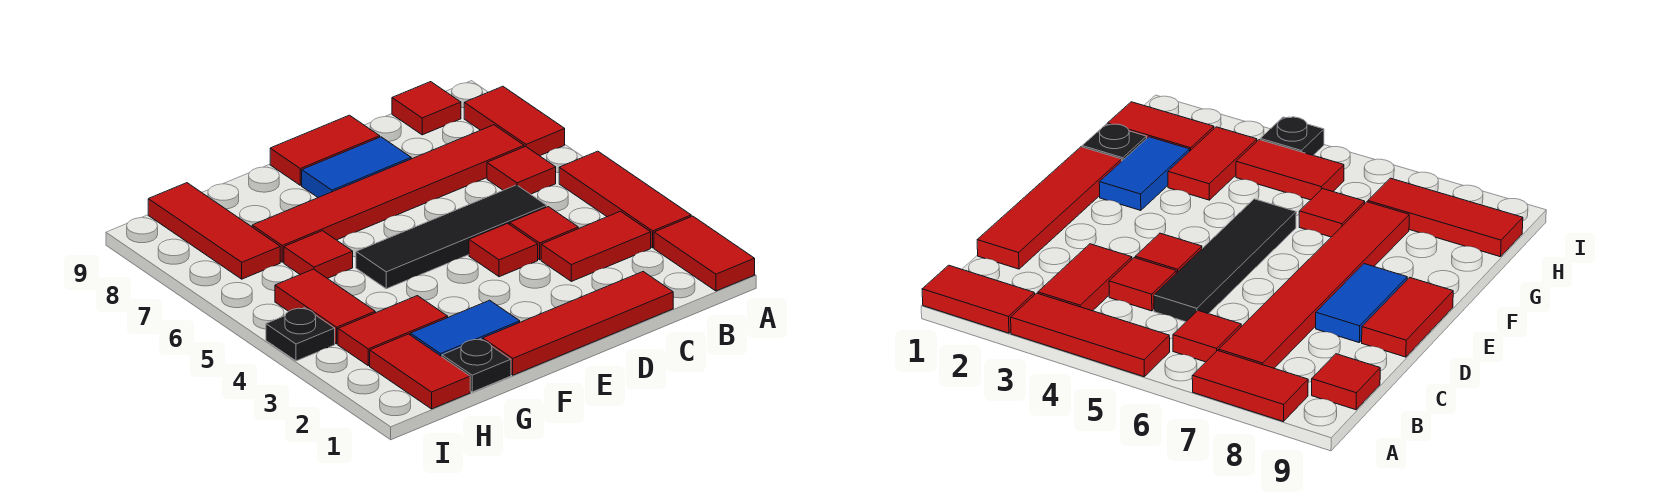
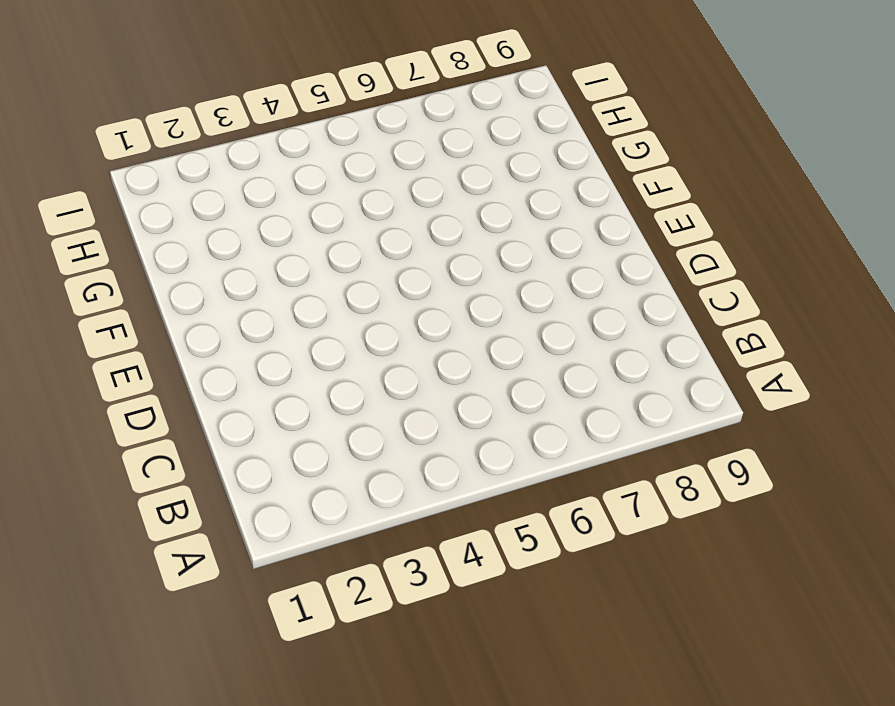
none -> red tile A1:A2 level 1
none -> red tile A3:A5 level 1
none -> red tile A7:A8 level 1

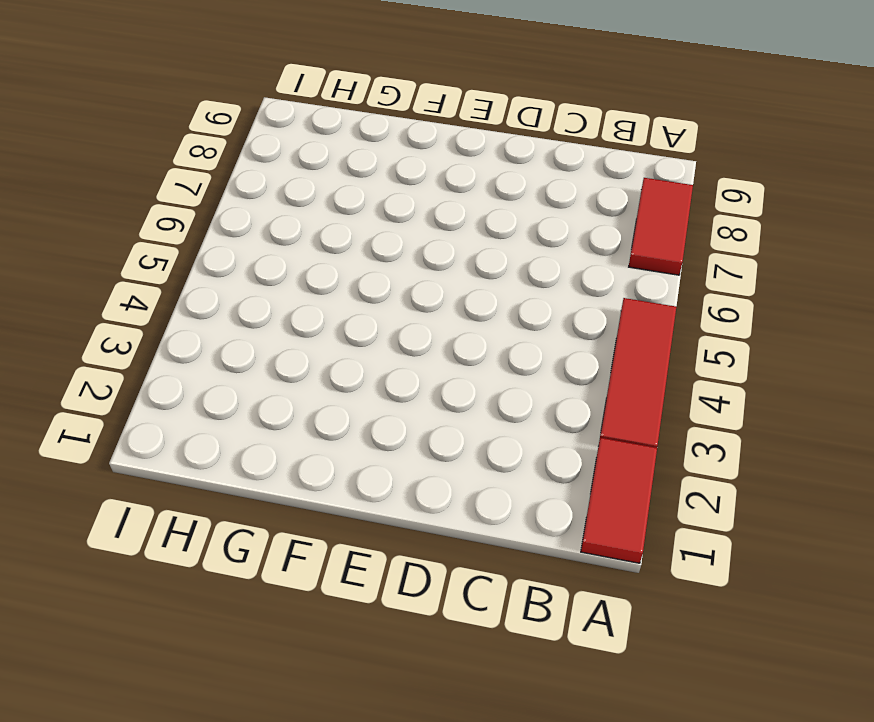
none -> red tile B3:C3 level 1
none -> red tile B6 level 1
none -> red tile B7:G7 level 1

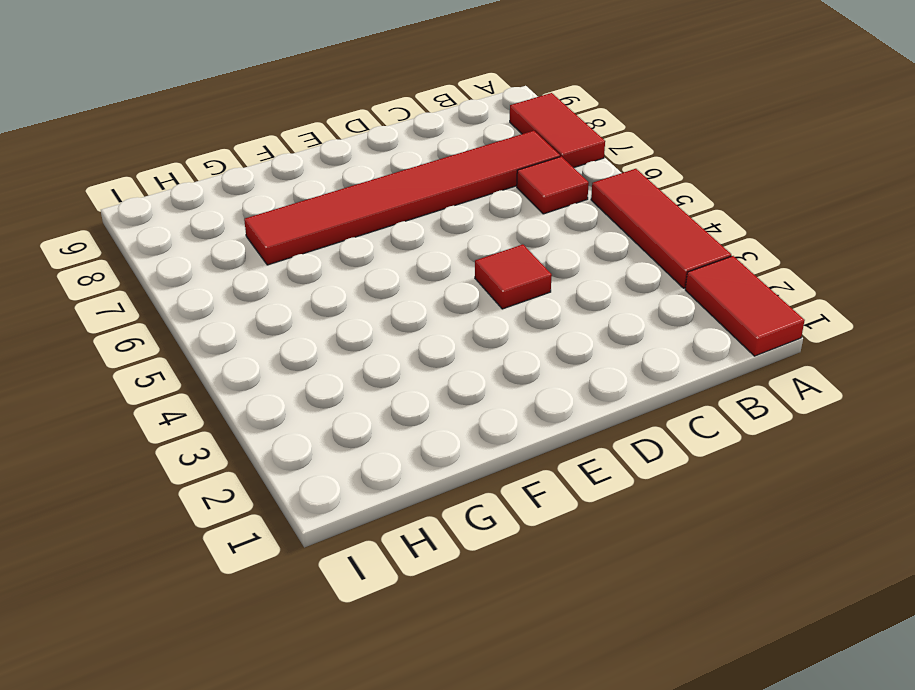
none -> red tile B3:C3 level 1
none -> red tile B9 level 1
none -> red tile C1:F1 level 1

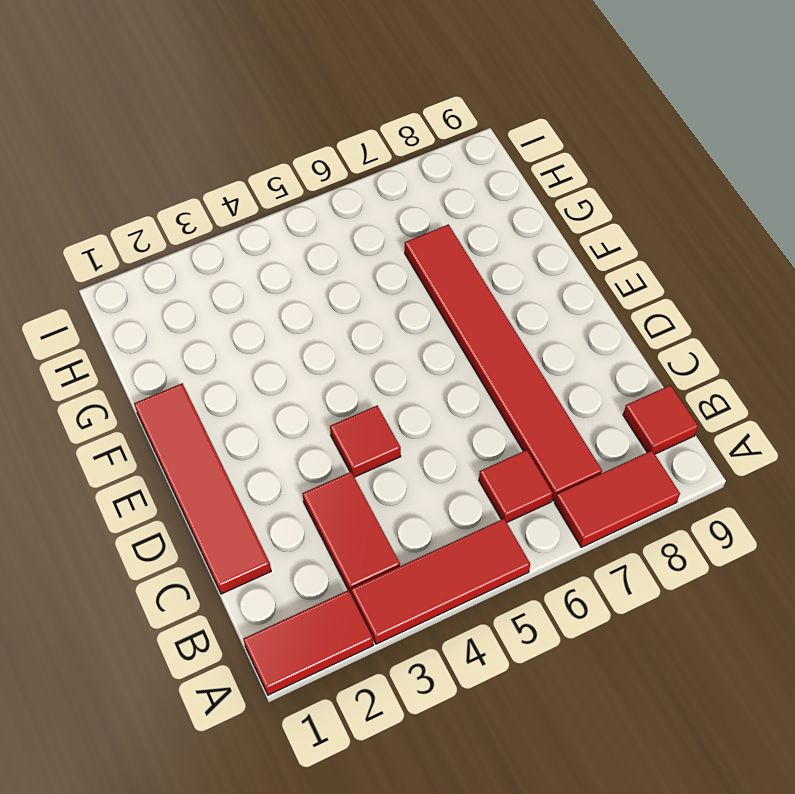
none -> red tile C4 level 1
none -> black tile C5:F5 level 1
none -> blue tile D8:E8 level 1

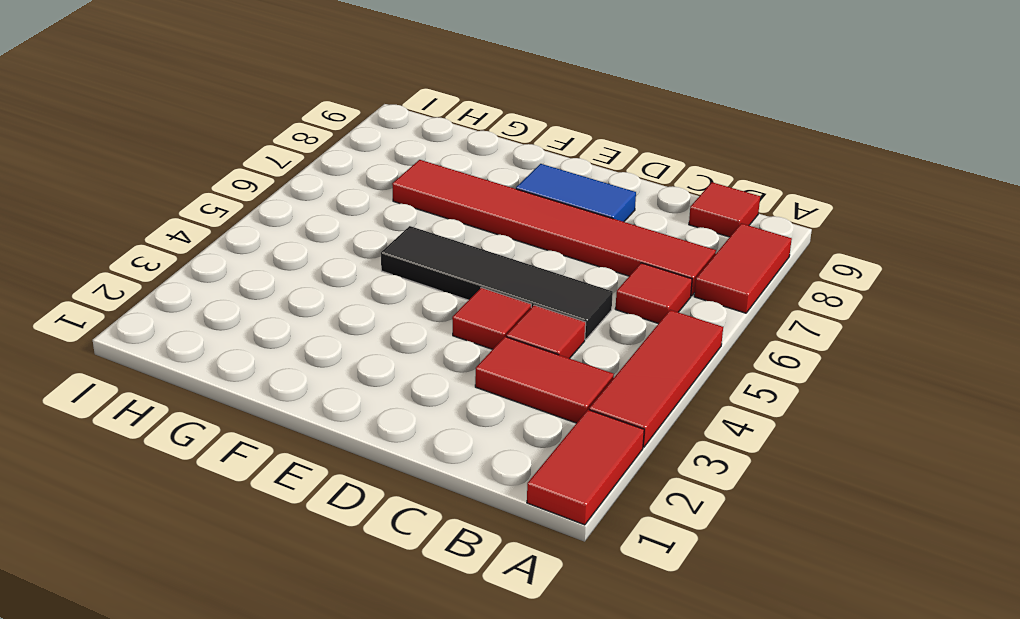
none -> red tile C1:F1 level 1
none -> red tile D9:E9 level 1
none -> blue tile F2:G2 level 1

